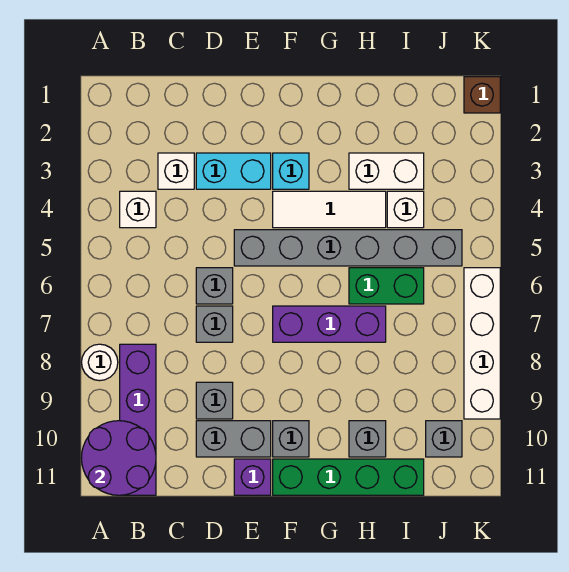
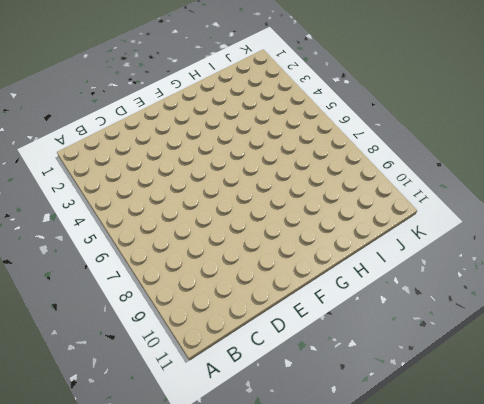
none -> white round brick A8 level 1
none -> white brick B4 level 1
none -> purple brick B8:B11 level 1

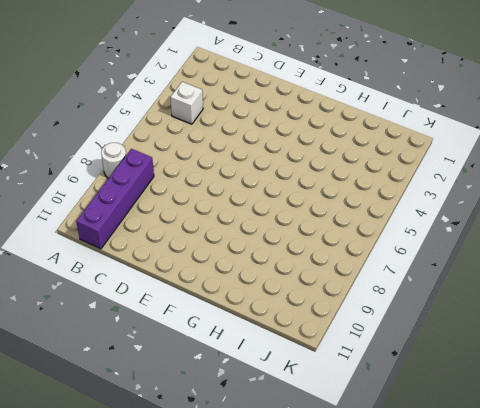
none -> white brick C3 level 1
none -> cyan brick D3:E3 level 1
none -> grey brick D6 level 1

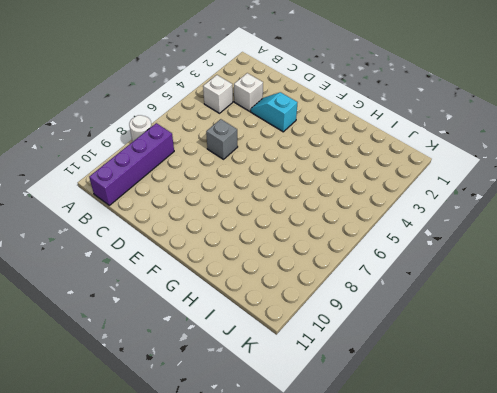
cyan slope D3:E3 level 1 top E -> cyan brick D3:E3 level 1
none -> grey brick D7 level 1
none -> grey brick D9 level 1
none -> grey brick D10:E10 level 1

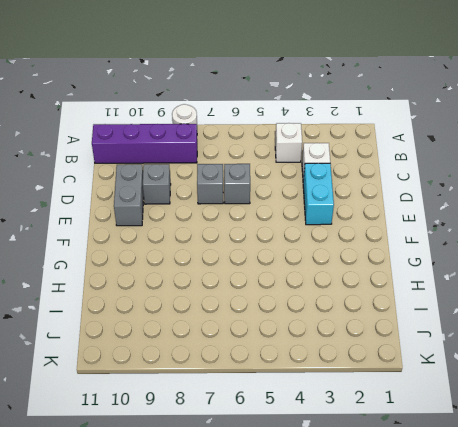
none -> grey brick E5:J5 level 1
none -> purple brick E11 level 1
none -> cyan brick F3 level 1

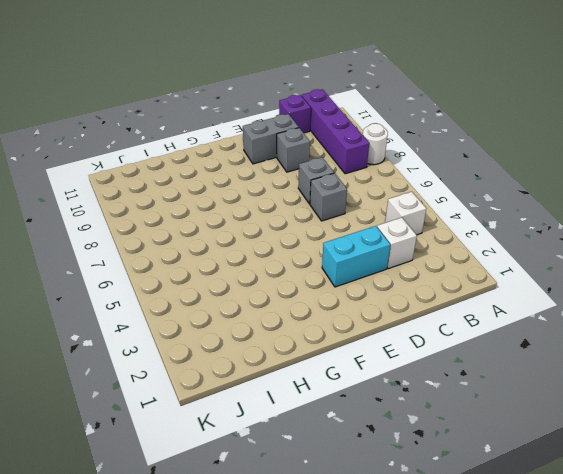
purple brick C11 level 1 -> purple brick E11 level 1
none -> grey brick E5:J5 level 1
none -> cyan brick F3 level 1
none -> white tile F4:H4 level 1

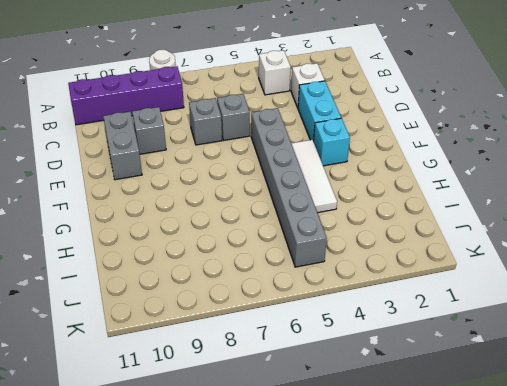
none -> purple brick E11 level 1
none -> purple brick F7:H7 level 1
none -> grey brick F10 level 1

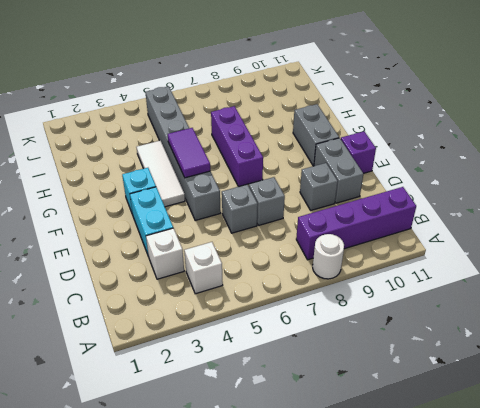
purple tile F5:G5 level 2 -> none
grey brick F10:G10 level 1 -> grey brick F10 level 1
none -> green brick F11:I11 level 1
none -> white brick H3:I3 level 1
none -> green brick H6:I6 level 1

